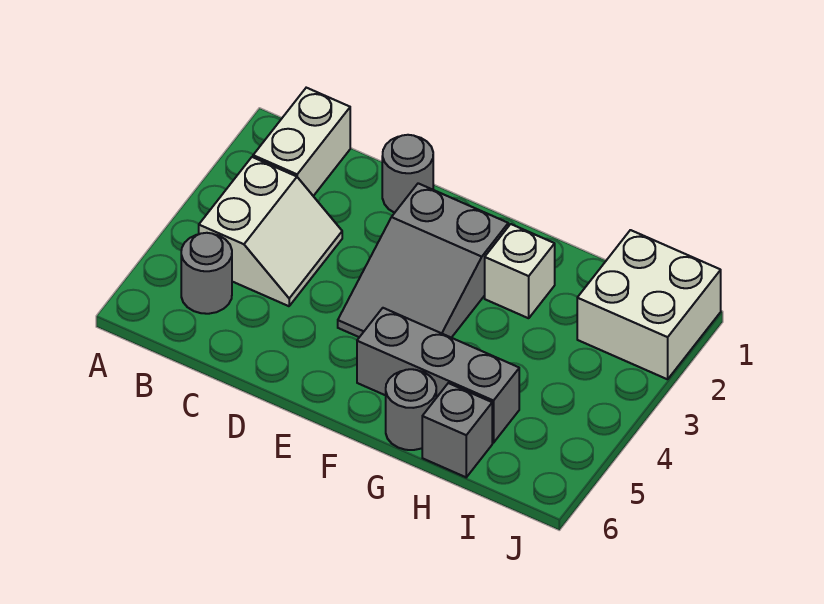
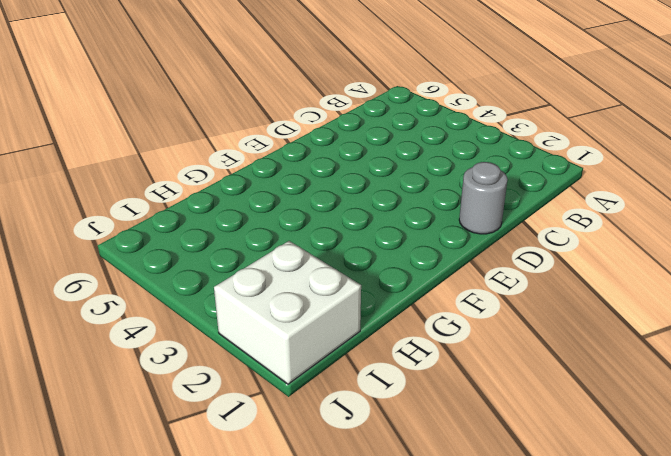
none -> white brick B1:B2 level 1
none -> white slope B3:C4 level 1 top B

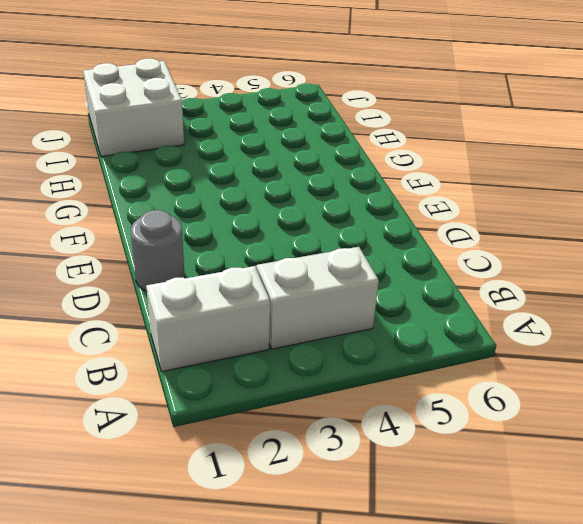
none -> grey round brick B5 level 1
none -> grey slope E2:F4 level 1 top 2

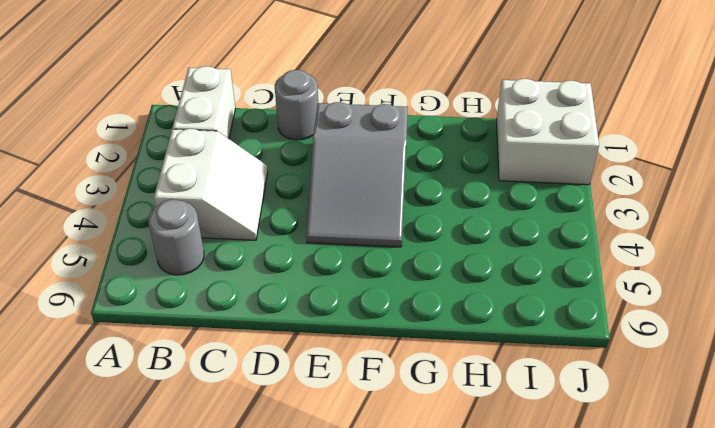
none -> grey brick F5:H5 level 1
none -> white brick G2 level 1

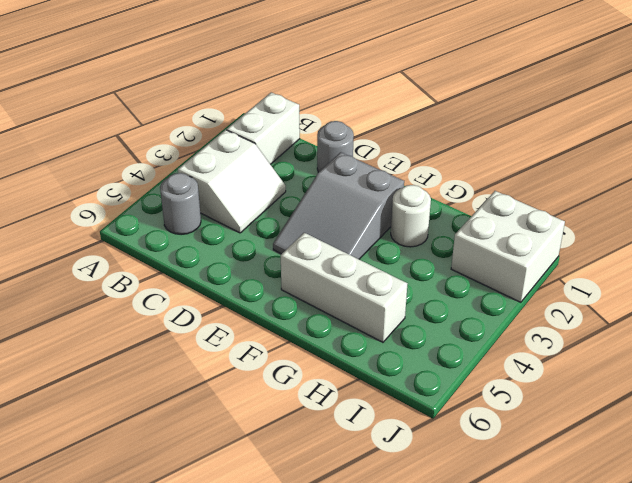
white brick F5:H5 level 1 -> grey brick F5:H5 level 1
white round brick G2 level 1 -> white brick G2 level 1
none -> grey round brick G6 level 1
none -> grey brick H6 level 1

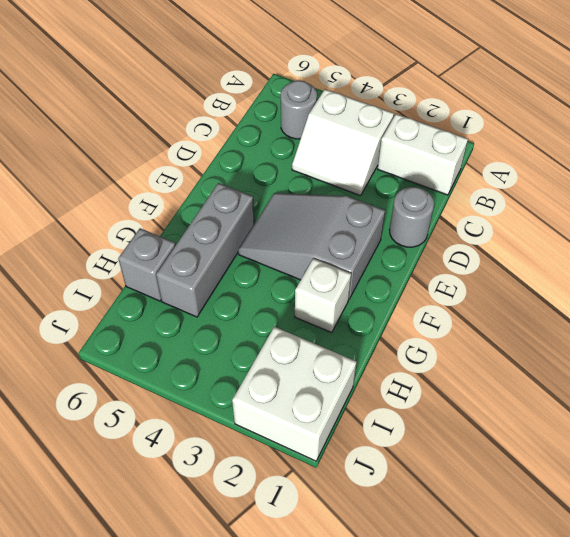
none -> grey round brick G6 level 1

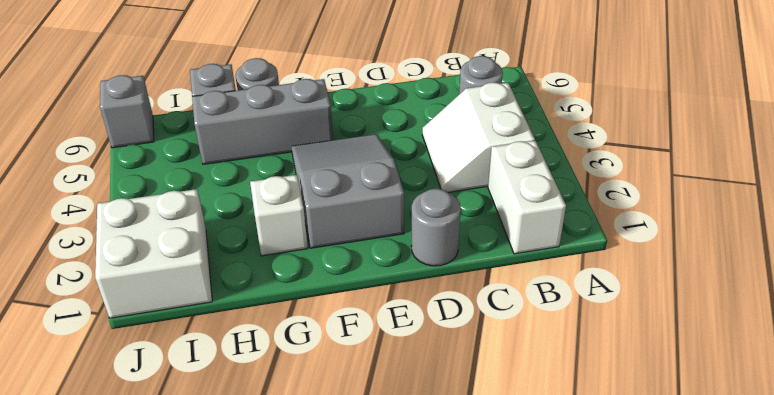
grey brick J6 level 1 -> none

